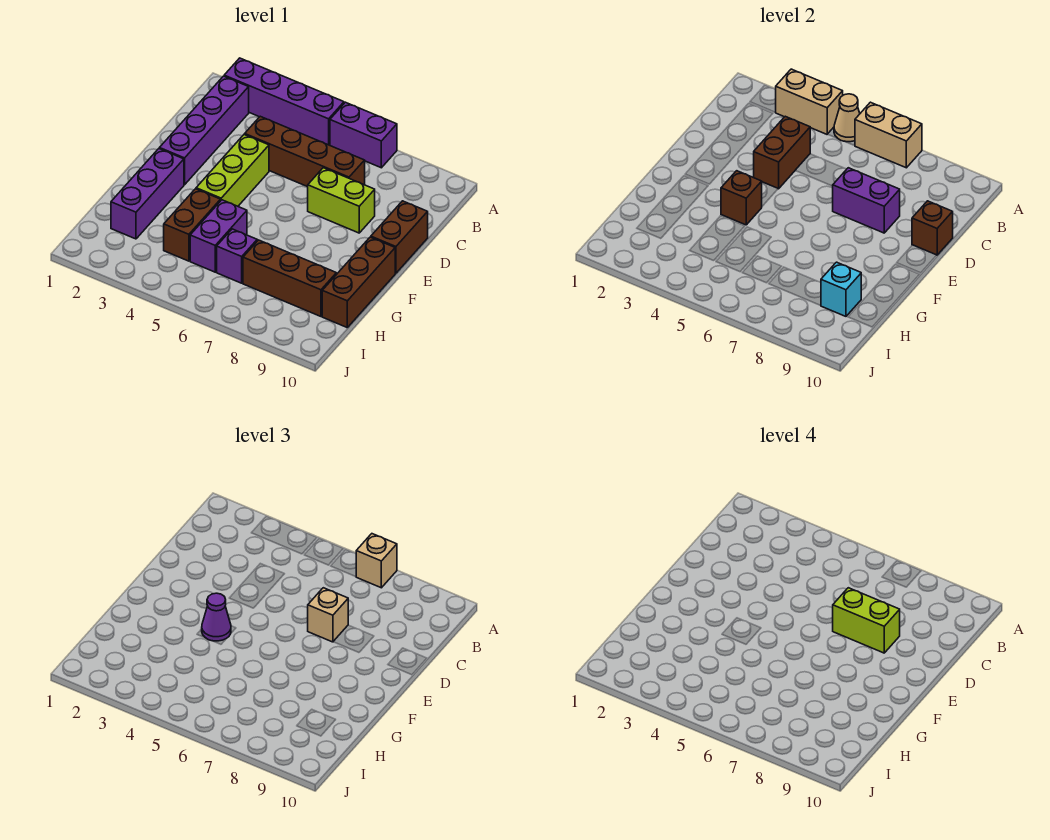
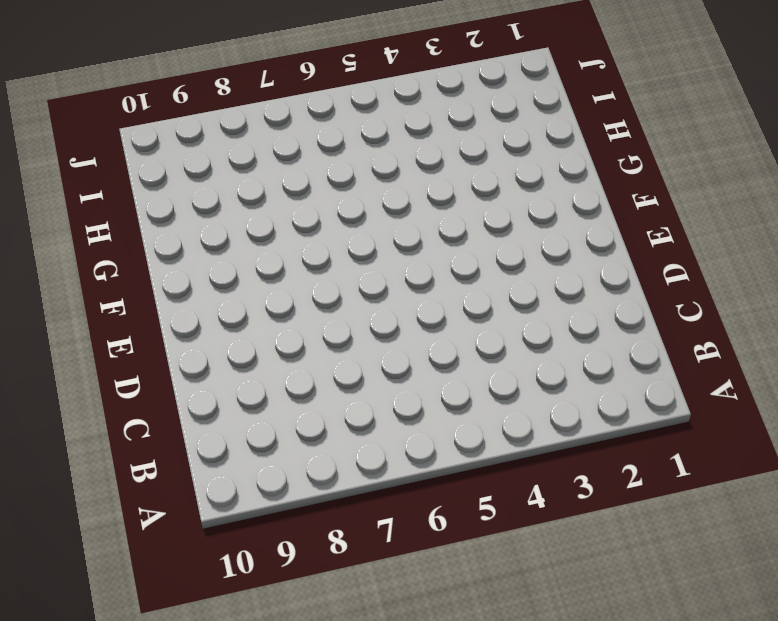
none -> purple brick A2:A5 level 1
none -> purple brick A6:A7 level 1
none -> purple brick B2:E2 level 1

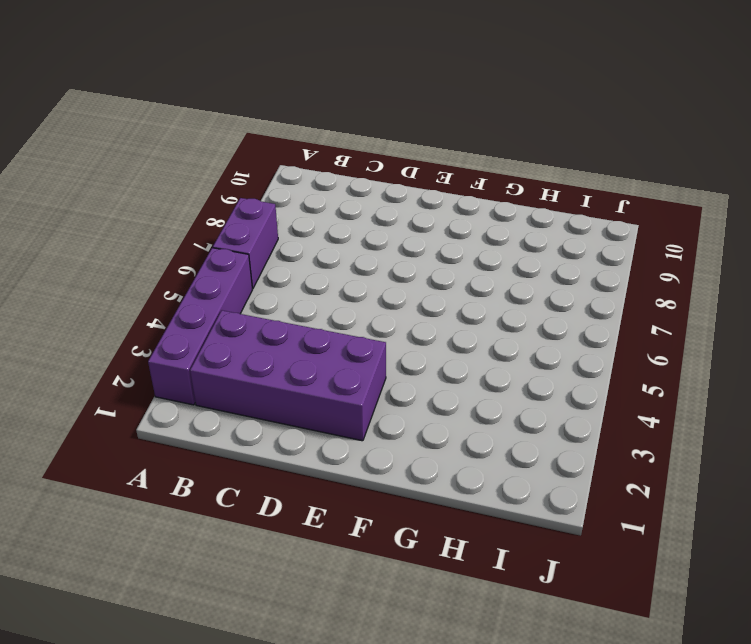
purple brick B2:E3 level 1 -> purple brick B2:E2 level 1
none -> brown brick C4:C7 level 1
none -> lime brick D4:F4 level 1
none -> lime brick D7:D8 level 1

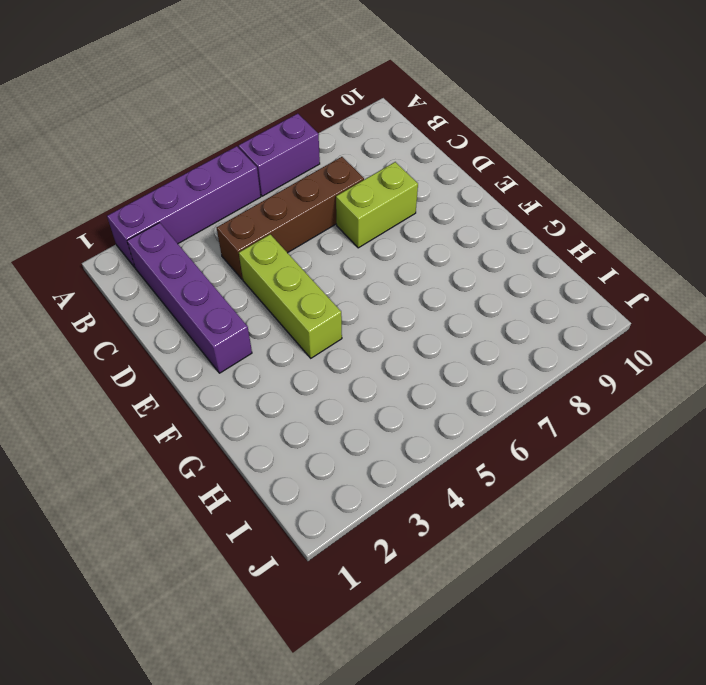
none -> brown brick D10:E10 level 1
none -> purple brick F2:H2 level 1
none -> brown brick F10:H10 level 1

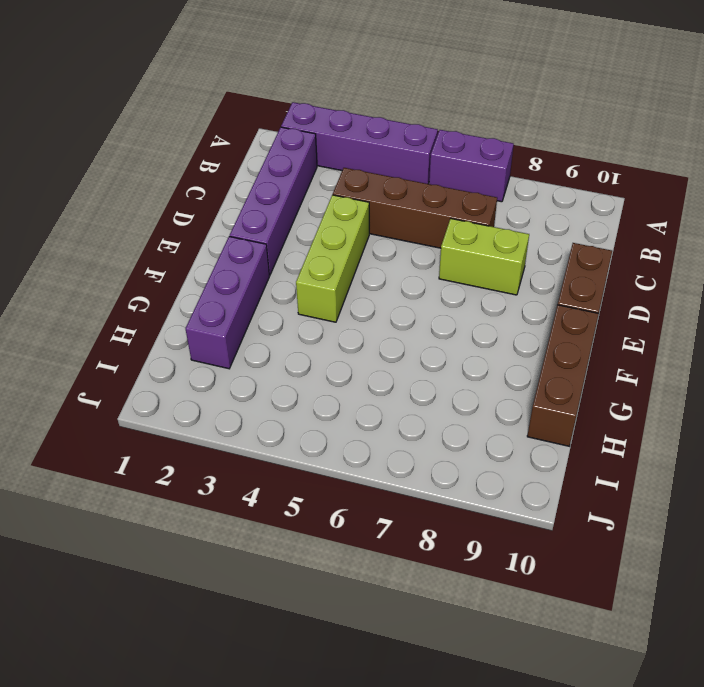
none -> brown brick G4:H4 level 1
none -> purple brick G5:H5 level 1
none -> purple brick H6 level 1

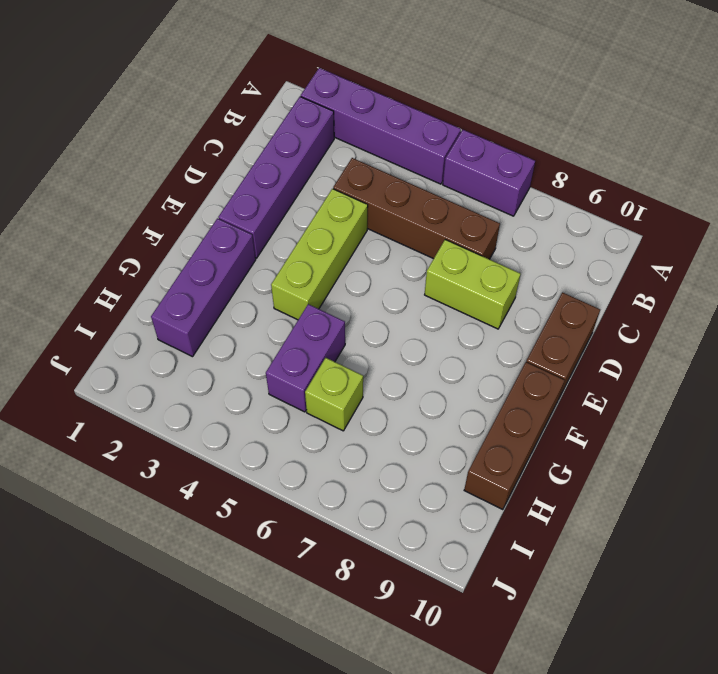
lime brick H6 level 1 -> purple brick H6 level 1
none -> brown brick G4:H4 level 1
none -> brown brick H7:H9 level 1
none -> tan brick A3:A4 level 2

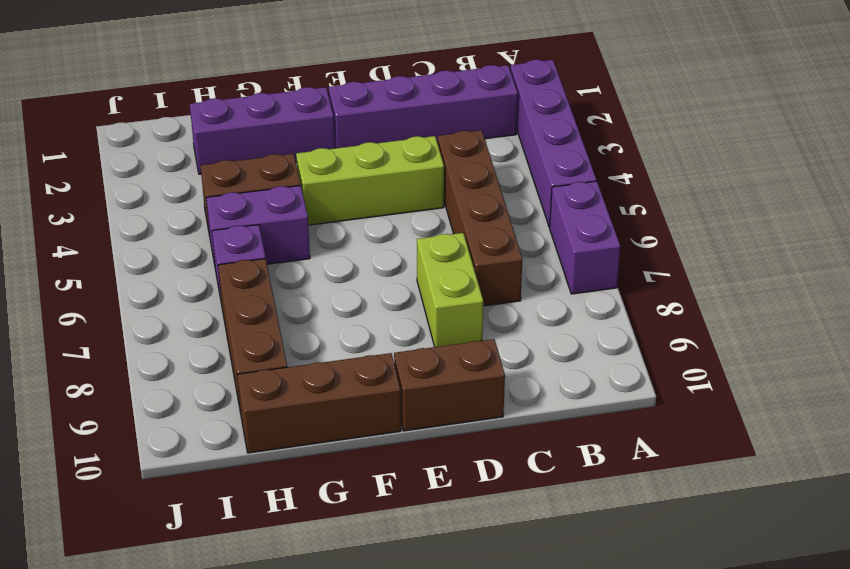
none -> tan brick A3:A4 level 2
none -> tan cone A5 level 2
none -> tan brick A6:A7 level 2

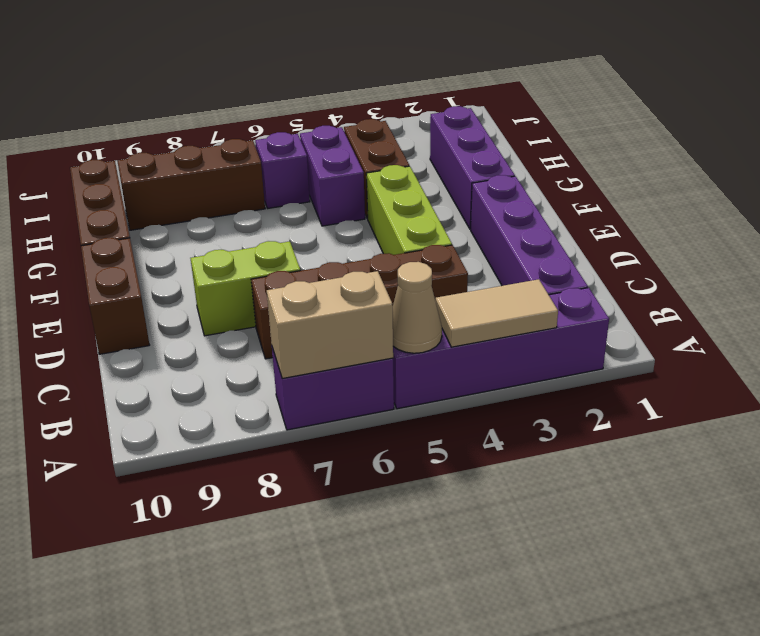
tan tile A3:A4 level 2 -> tan brick A3:A4 level 2
none -> brown brick C4:D4 level 2
none -> purple brick D7:D8 level 2
none -> brown brick D10 level 2

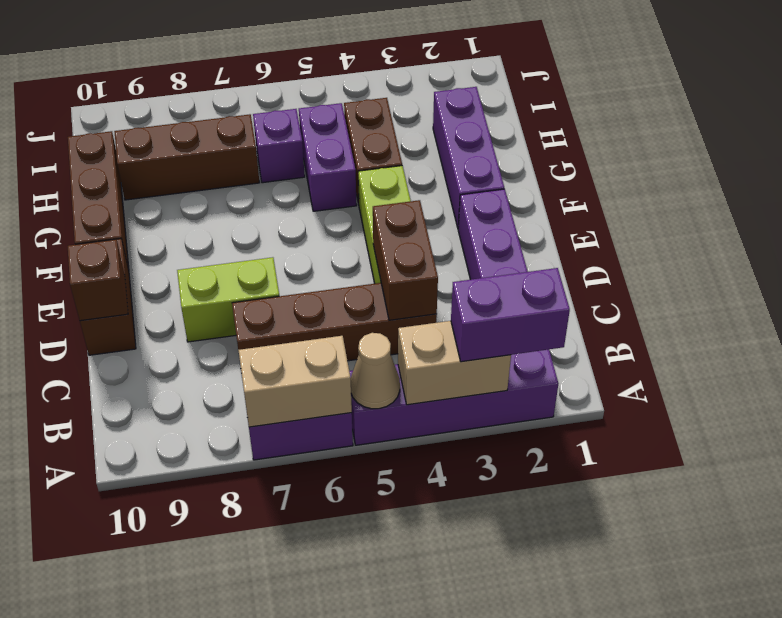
purple brick A2:A3 level 3 -> purple brick D7:D8 level 2
none -> brown brick F4 level 2
none -> cyan brick H9 level 2
none -> tan brick A7 level 3

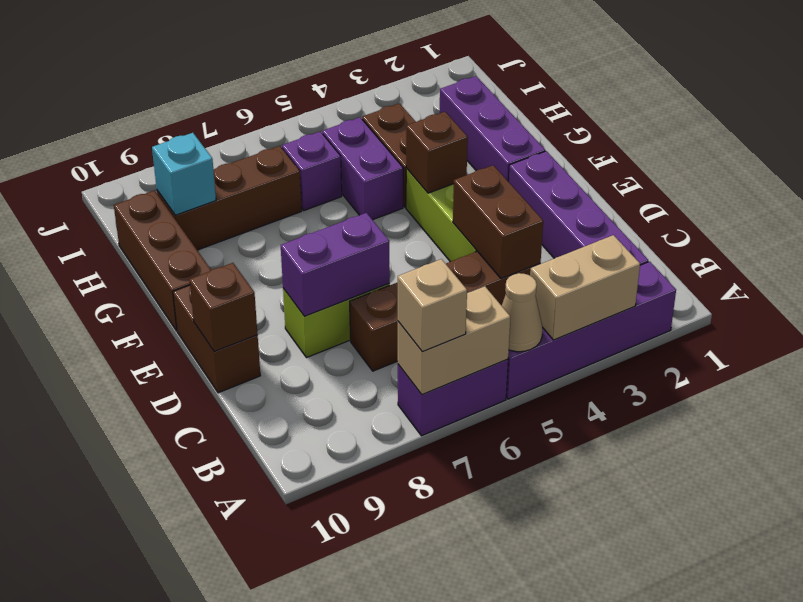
none -> tan brick D7 level 3
none -> purple cone F4 level 3
none -> lime brick D7:D8 level 4

